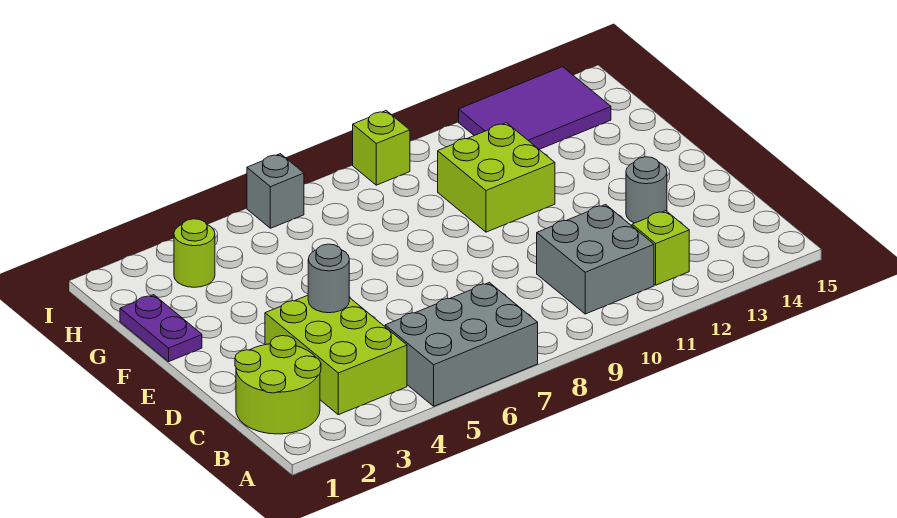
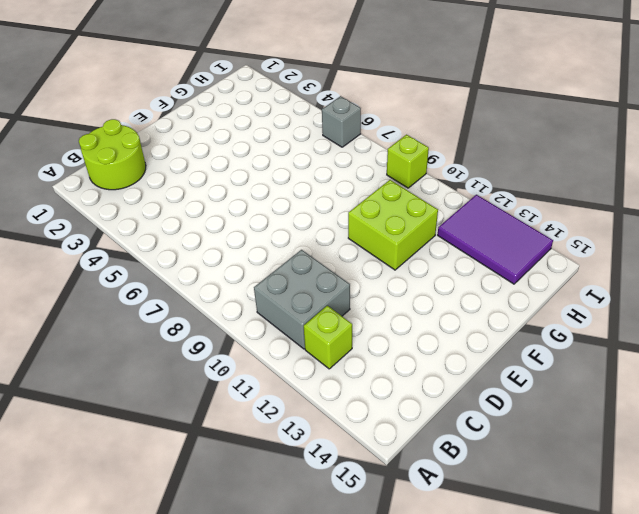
none -> grey brick A5:B7 level 1
none -> lime brick B3:D4 level 1
none -> grey round brick D13 level 1

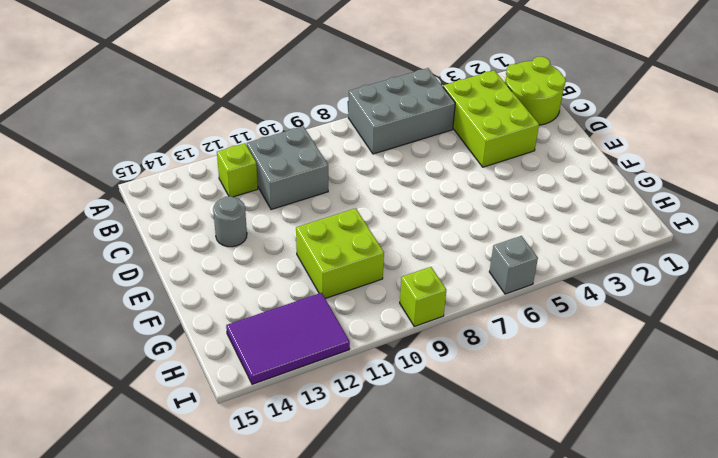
none -> purple plate F1:G1 level 1
none -> lime round brick H3 level 1
none -> grey round brick D4 level 2

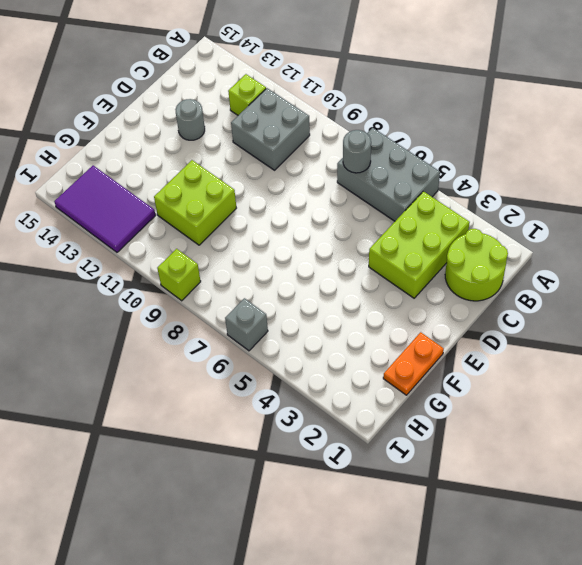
grey round brick B7 level 2 -> grey round brick D4 level 2
orange plate F1:G1 level 1 -> purple plate F1:G1 level 1
none -> lime round brick H3 level 1

